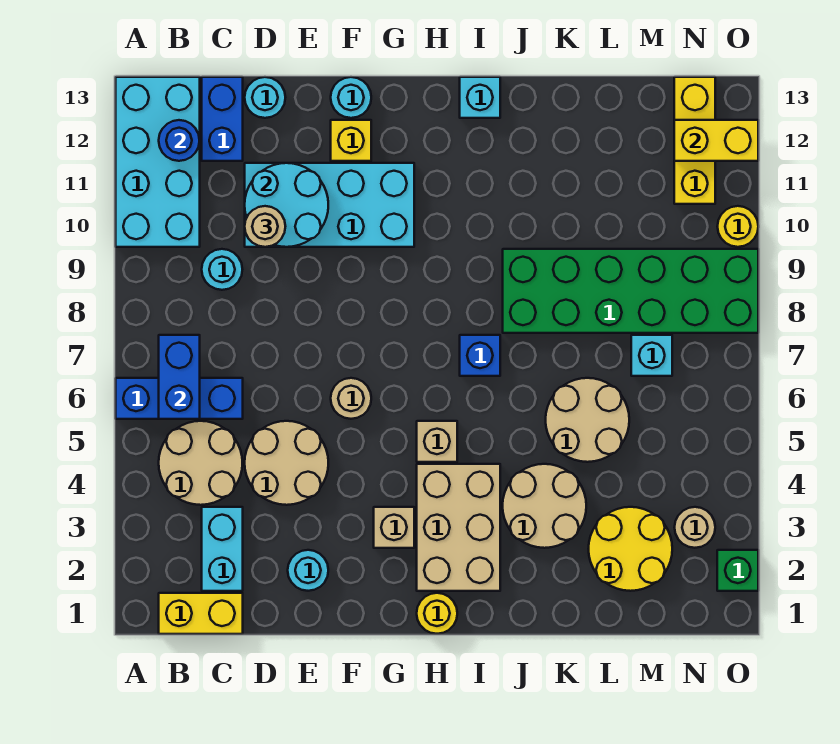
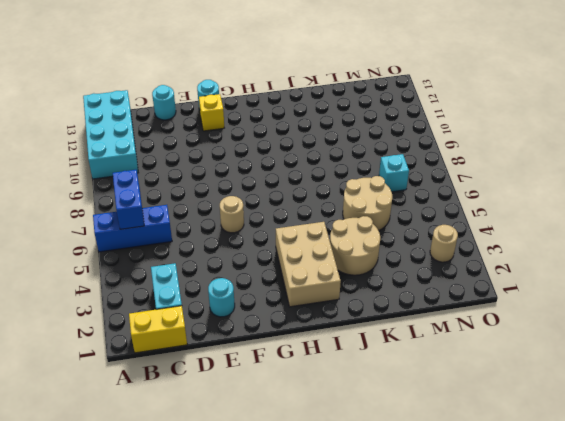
none -> tan round brick B4:C5 level 1
none -> cyan round brick C9 level 1
none -> blue brick C12:C13 level 1
none -> tan round brick D4:E5 level 1

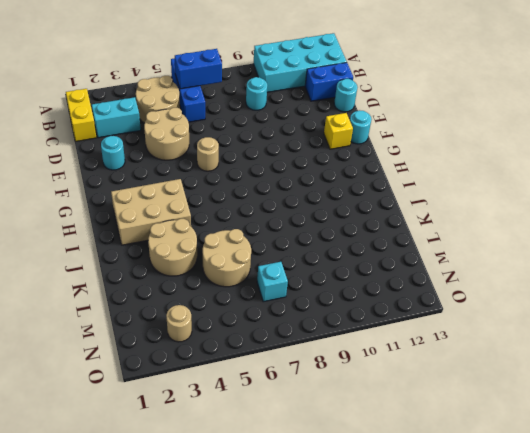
none -> cyan brick D10:G11 level 1
none -> tan brick G3 level 1
none -> yellow round brick H1 level 1
none -> tan brick H5 level 1

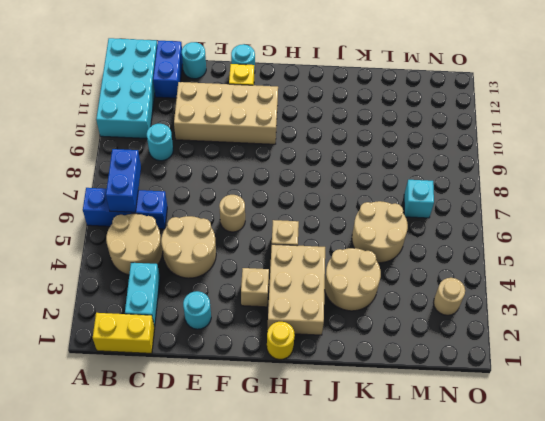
tan brick D10:G11 level 1 -> cyan brick D10:G11 level 1
none -> blue brick I7 level 1
none -> cyan brick I13 level 1
none -> green brick J8:O9 level 1
none -> yellow round brick L2:M3 level 1

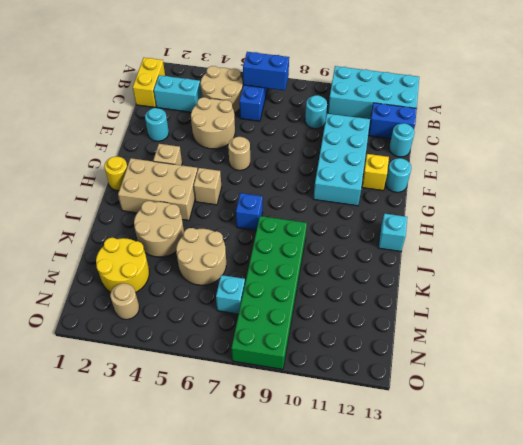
none -> yellow brick N11:N13 level 1
none -> green brick O2 level 1
none -> yellow round brick O10 level 1
none -> blue round brick B12 level 2

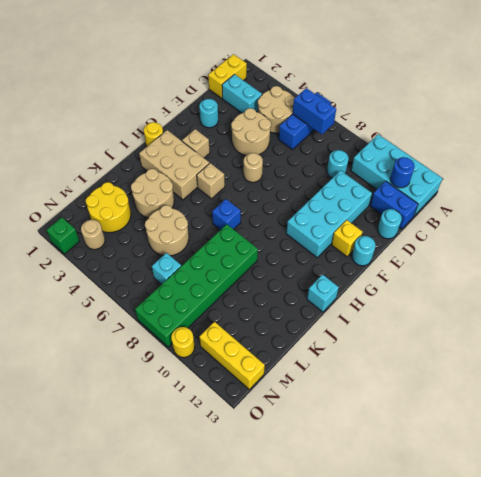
none -> cyan round brick D10:E11 level 2
none -> yellow brick N12:O12 level 2
none -> tan round brick D10 level 3

